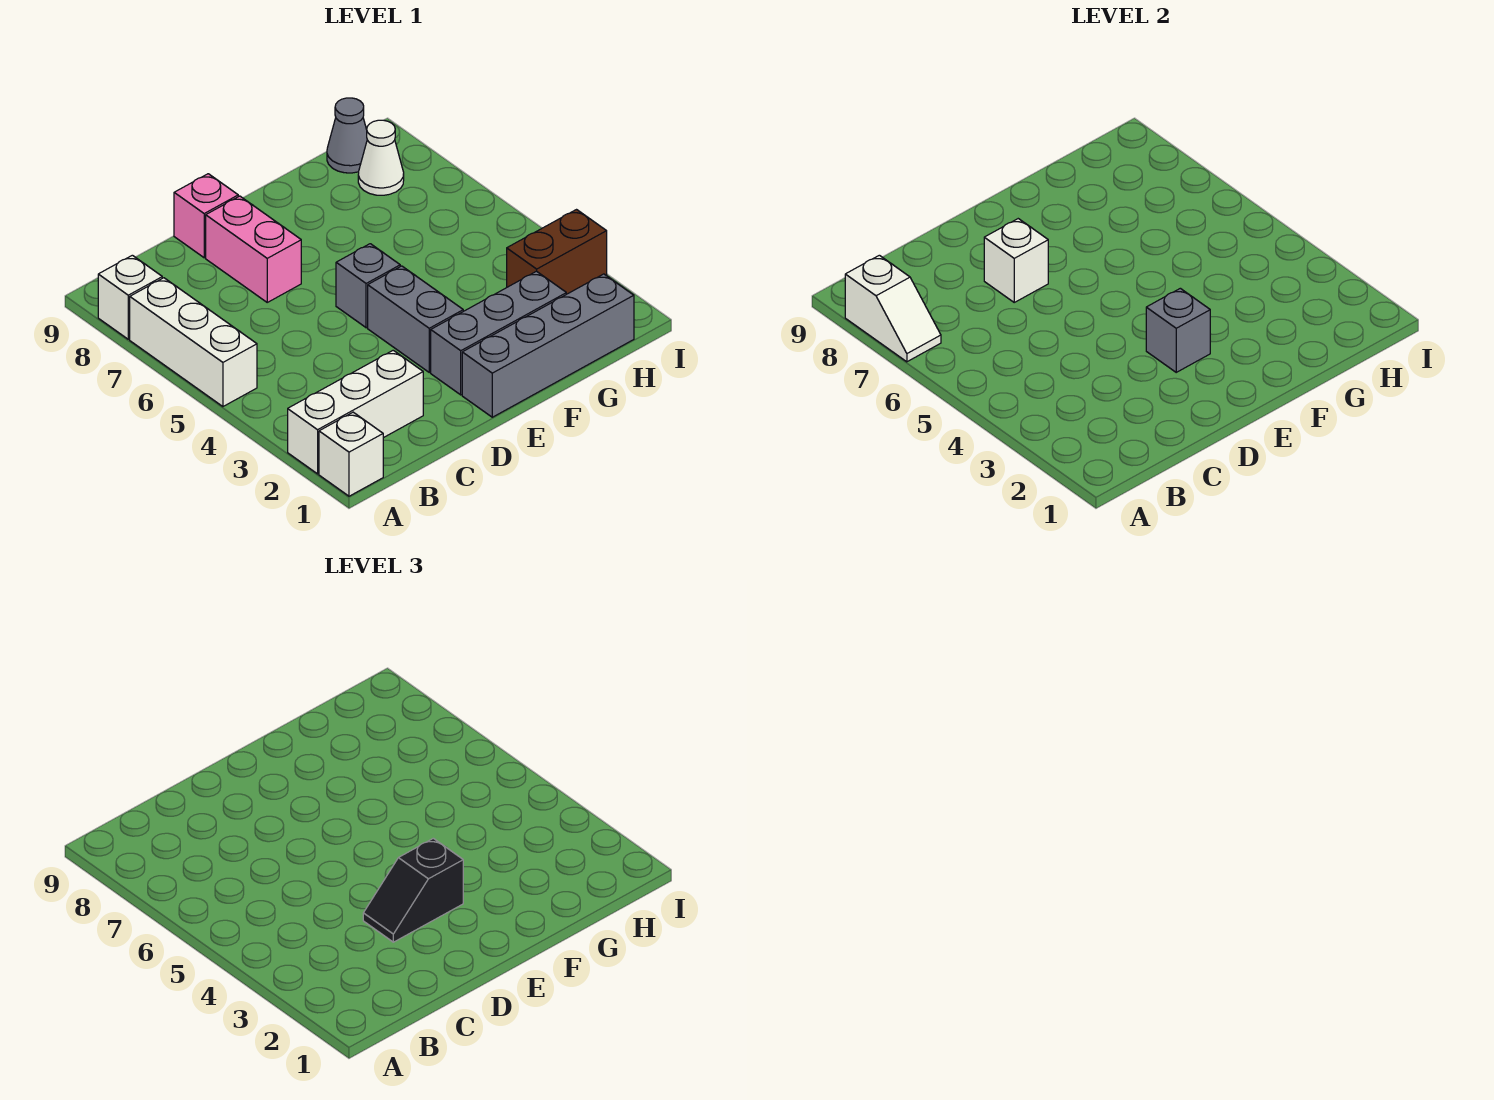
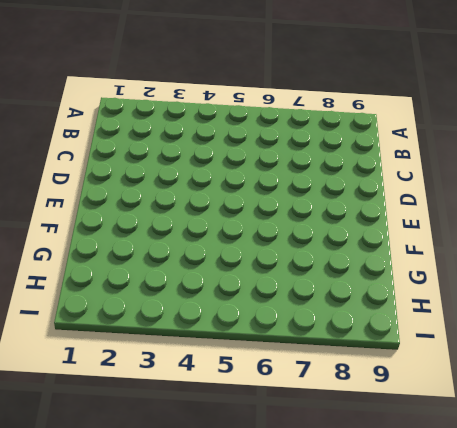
none -> white brick A1 level 1
none -> white brick A2:C2 level 1
none -> white brick A5:A7 level 1

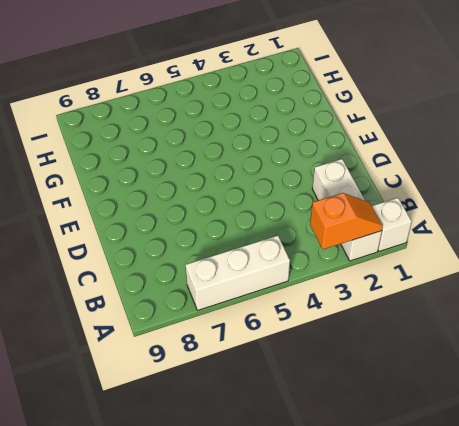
orange slope A2:A3 level 2 top 3 -> none
none -> white brick A8 level 1
none -> pink brick D7:D8 level 1
none -> pink brick D9 level 1

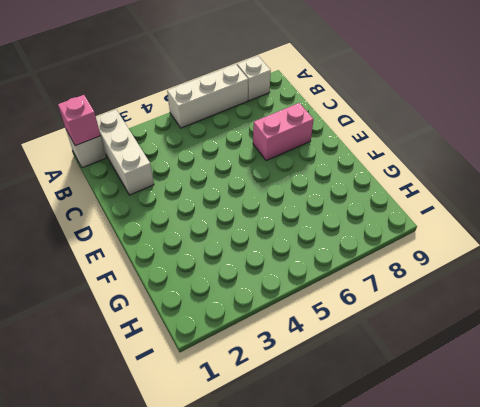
pink brick A1 level 2 -> pink brick D9 level 1
none -> grey brick E1:H1 level 1
none -> grey brick E2:G2 level 1
none -> grey brick E3:E4 level 1

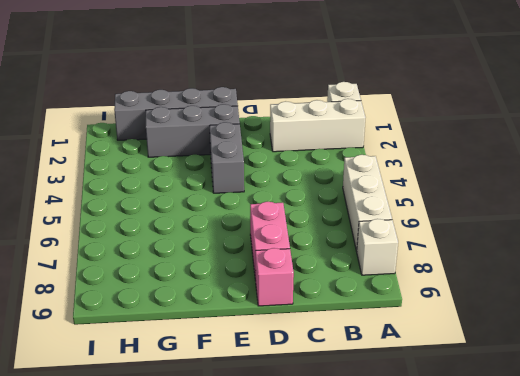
none -> grey brick E5 level 1
none -> brown brick H3:I3 level 1
none -> white cone H8 level 1

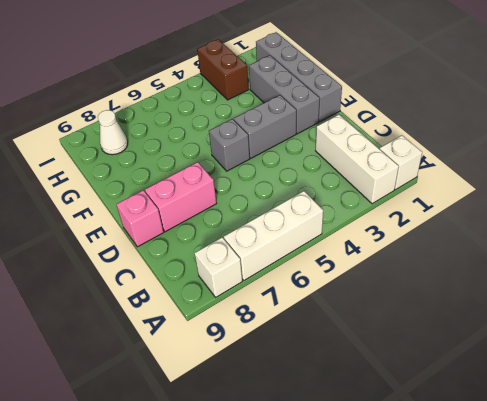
none -> grey cone H9 level 1
none -> white slope A7:A8 level 2 top 8
none -> white brick D7 level 2

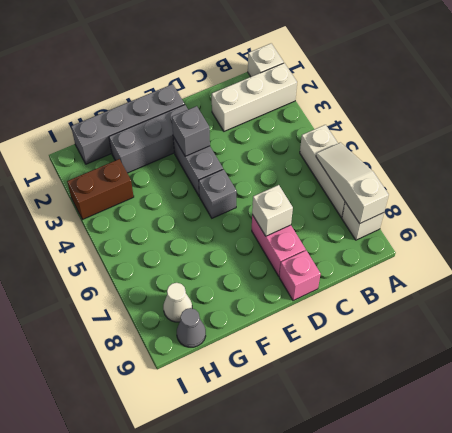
white slope A6:A8 level 2 top 8 -> white slope A7:A8 level 2 top 8
none -> black slope D3:E3 level 3 top E

